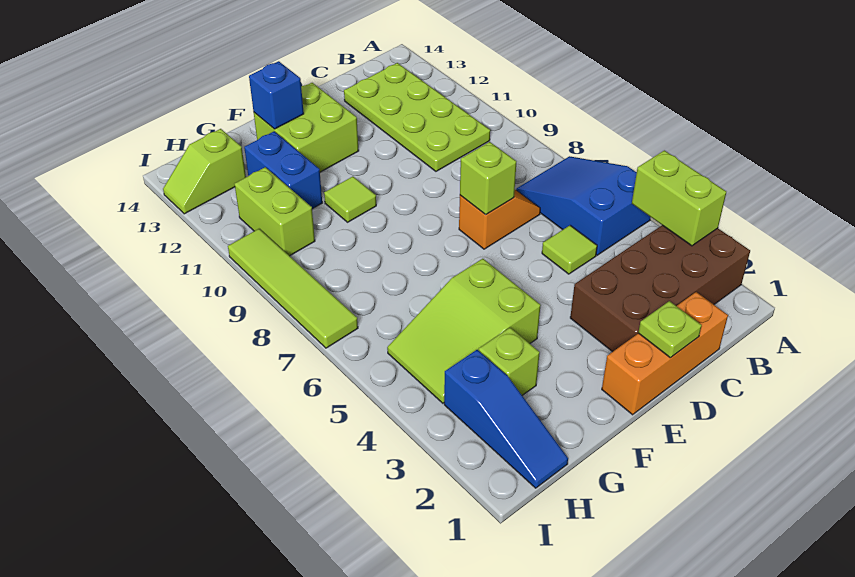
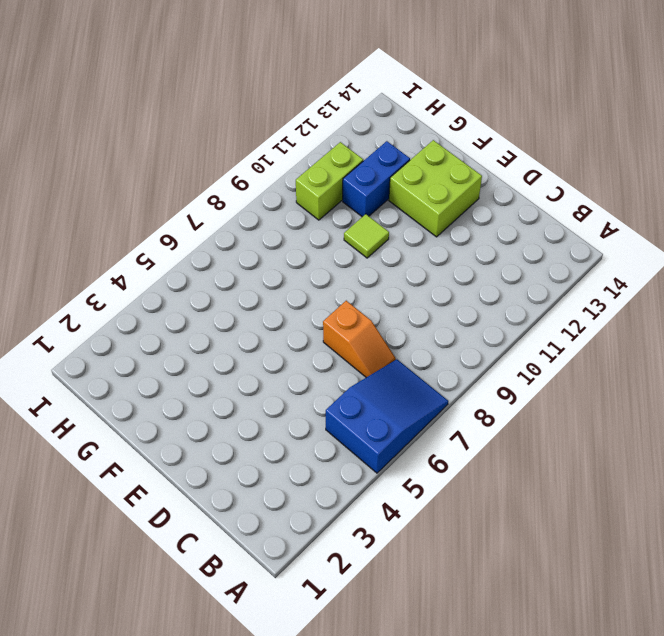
none -> brown brick A2:D3 level 1
none -> lime plate B10:C13 level 1
none -> orange brick C1:E1 level 1

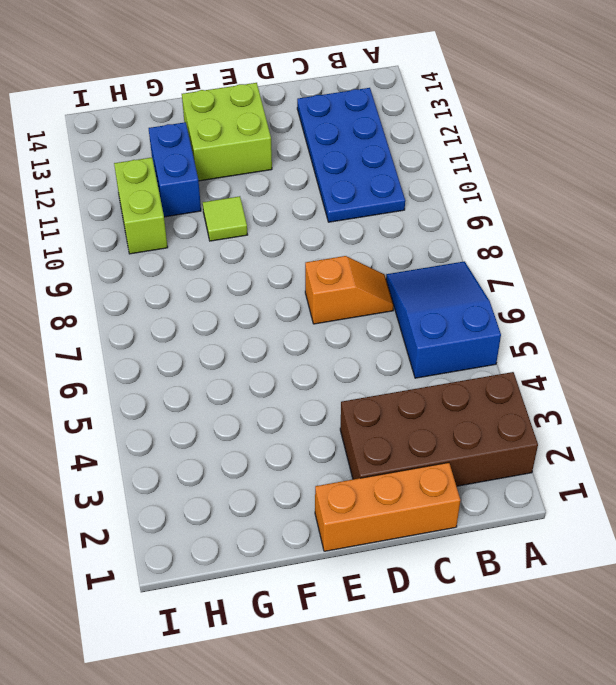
blue plate B10:C13 level 1 -> lime plate B10:C13 level 1
none -> lime tile C5 level 1
none -> lime slope F4:H5 level 1 top F
none -> lime brick G3 level 1

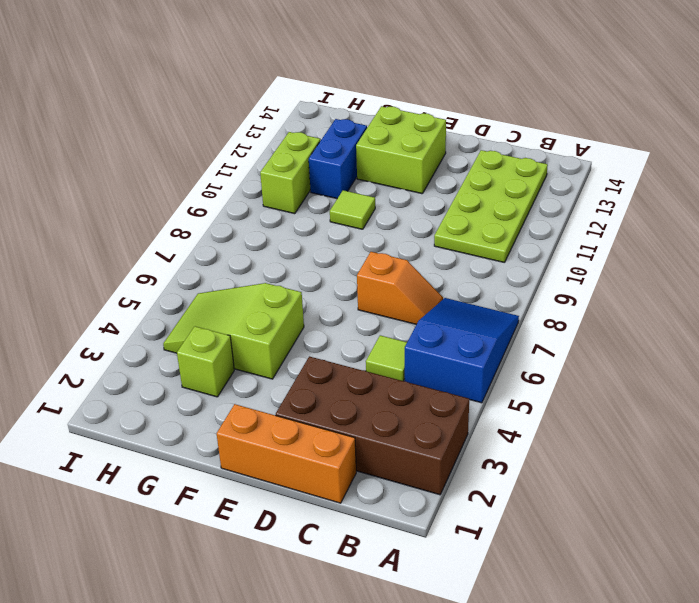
none -> blue slope H1:H3 level 1 top 3
none -> lime slope H13:I13 level 1 top H
none -> lime tile I7:I10 level 1

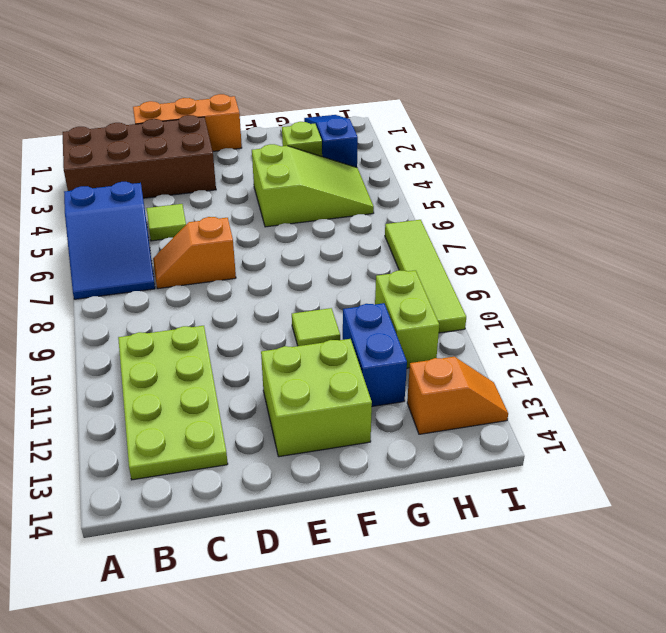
orange slope H13:I13 level 1 top H -> lime slope H13:I13 level 1 top H
none -> lime brick A3:A4 level 2
none -> lime plate D1 level 2
none -> lime brick D7 level 2

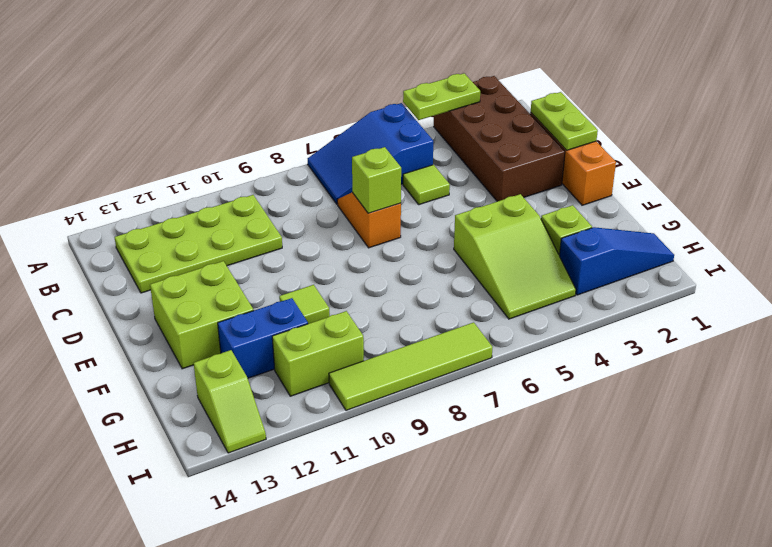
lime plate A3:A4 level 2 -> lime brick A3:A4 level 2
lime plate C1:D1 level 2 -> lime plate D1 level 2
none -> blue brick F13 level 2

